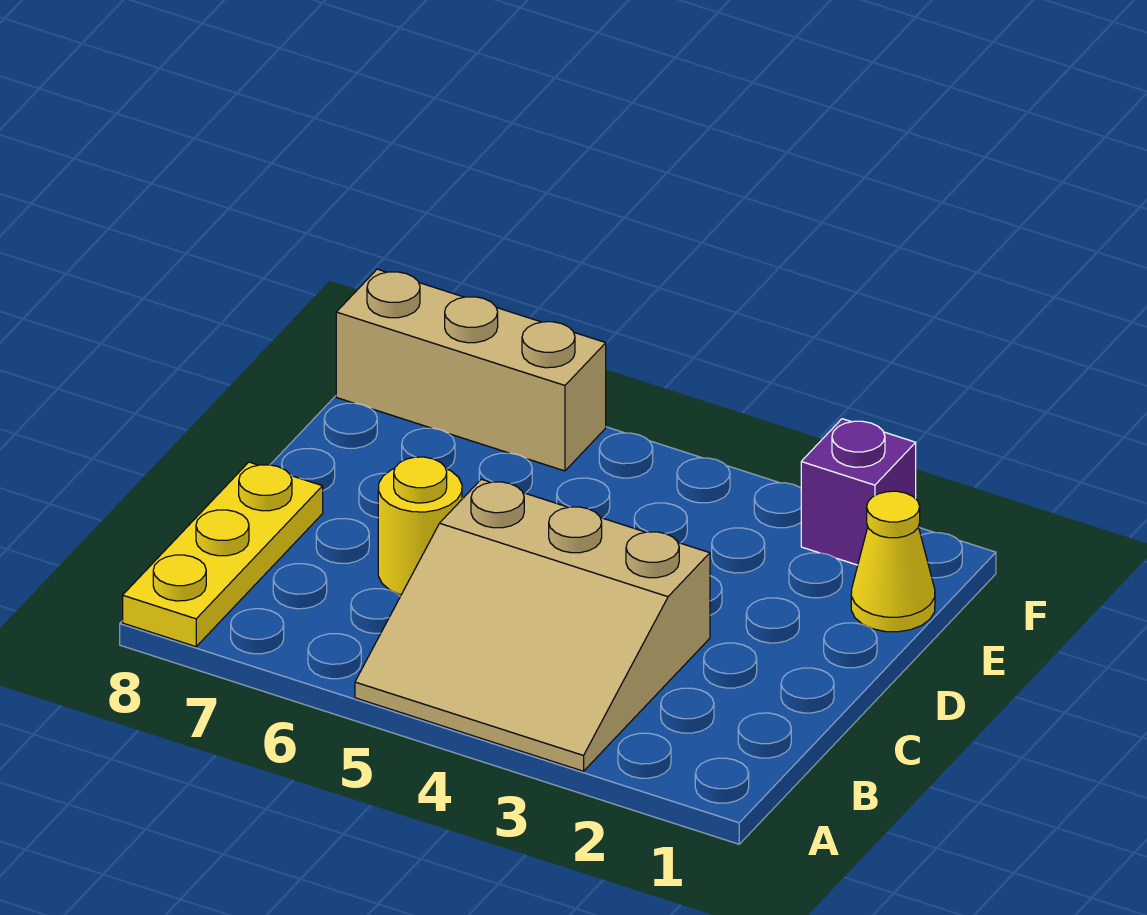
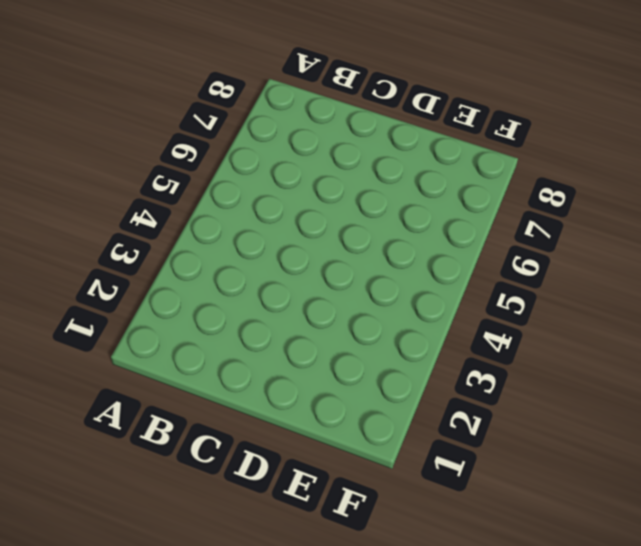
none -> tan slope A3:C5 level 1 top C
none -> yellow plate A8:C8 level 1

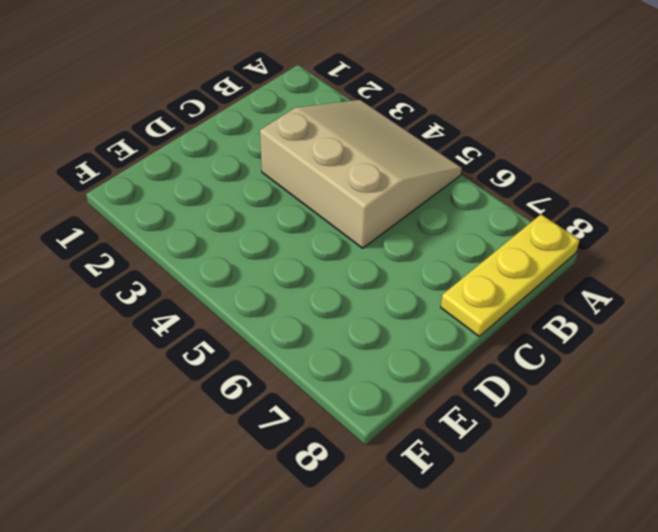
none -> yellow round brick C6 level 1
none -> yellow cone E1 level 1

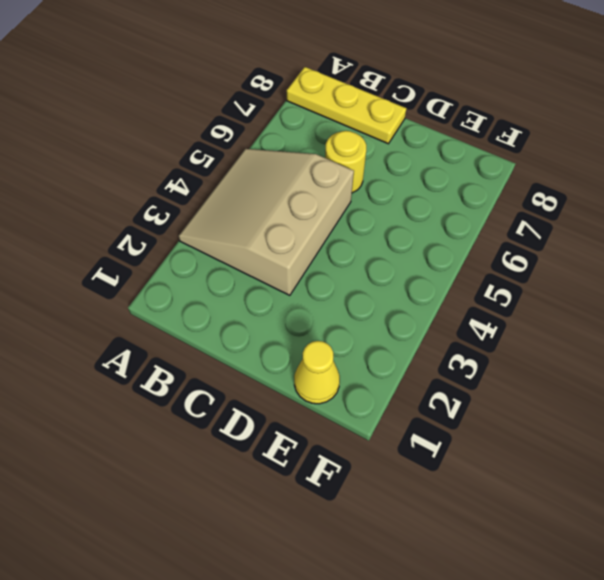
none -> purple brick F2 level 1
none -> tan brick F6:F8 level 1

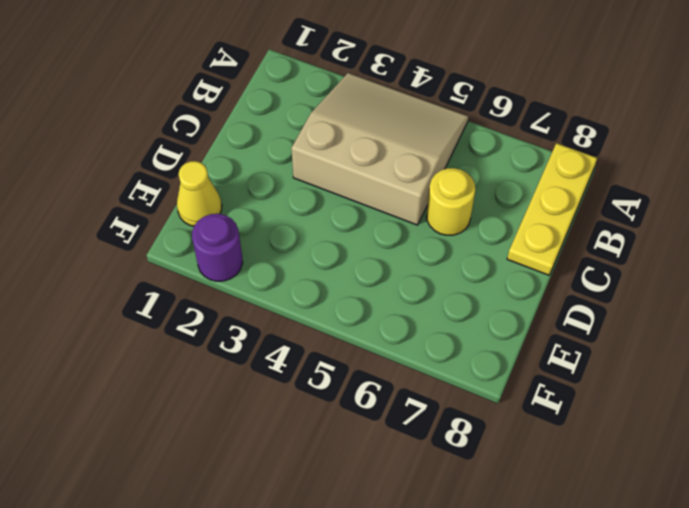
purple round brick F2 level 1 -> purple brick F2 level 1
none -> tan brick F6:F8 level 1

